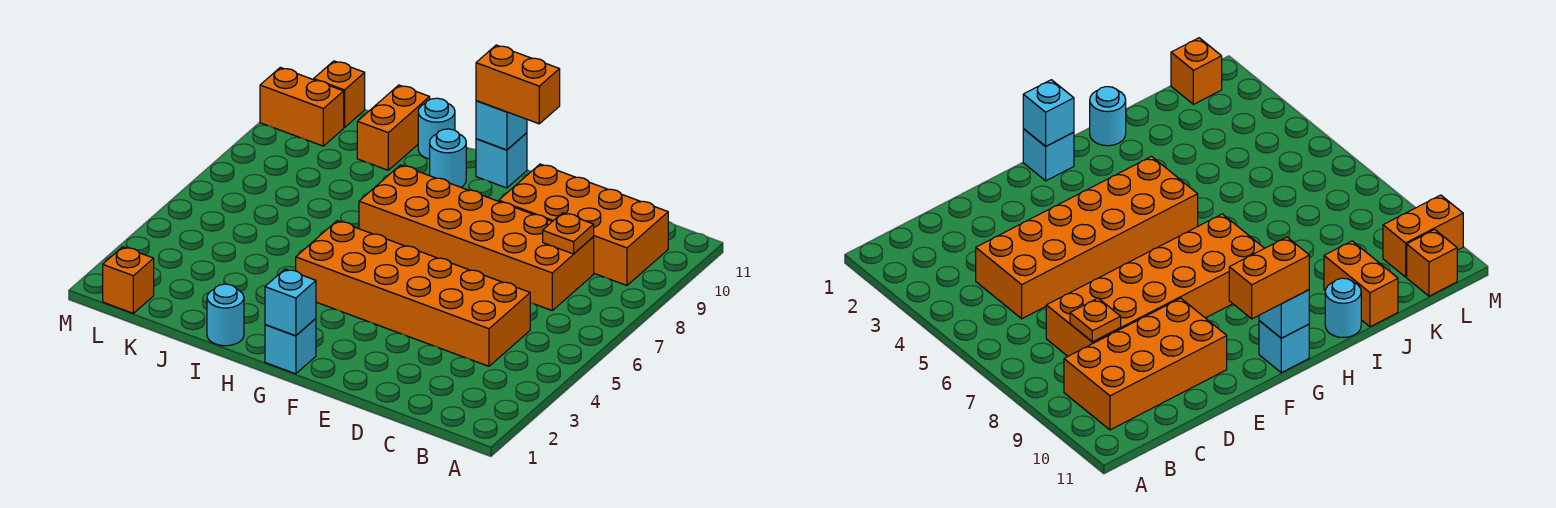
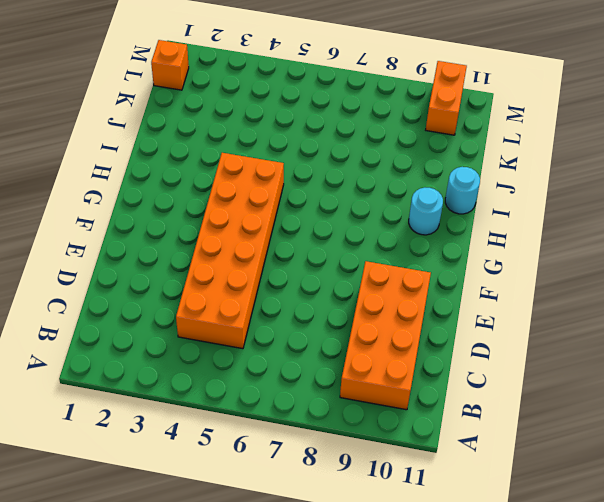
none -> orange brick C7:H8 level 1
none -> cyan brick G1 level 1
none -> cyan brick G11 level 1

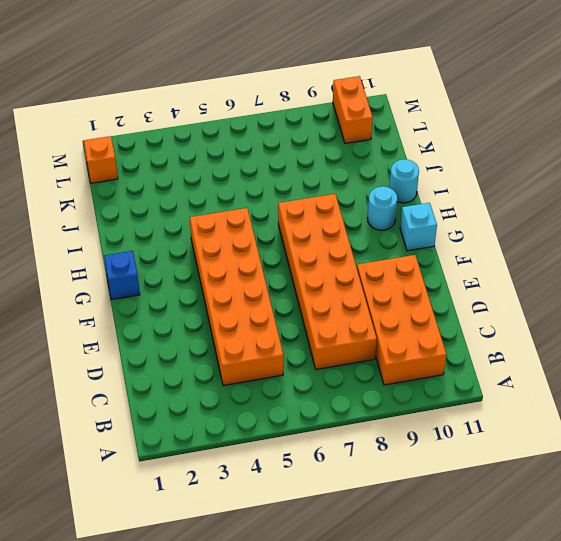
blue brick G1 level 1 -> cyan brick G1 level 1
none -> cyan round brick I1 level 1
none -> orange brick J10:J11 level 1
none -> orange brick L11 level 1

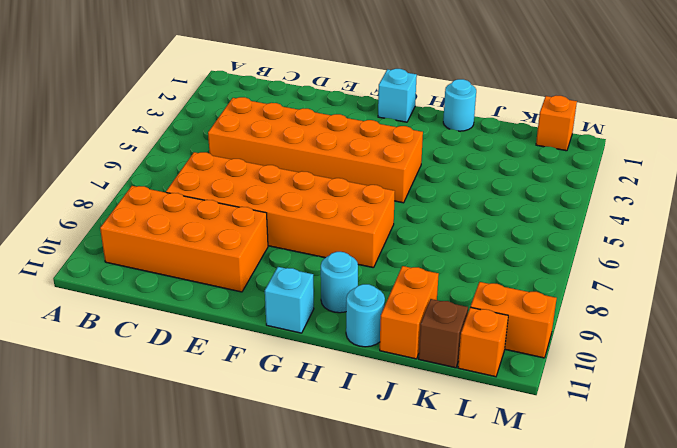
brown brick K11 level 1 -> none
none -> orange plate C8 level 2
none -> cyan brick G1 level 2
none -> cyan brick G11 level 2

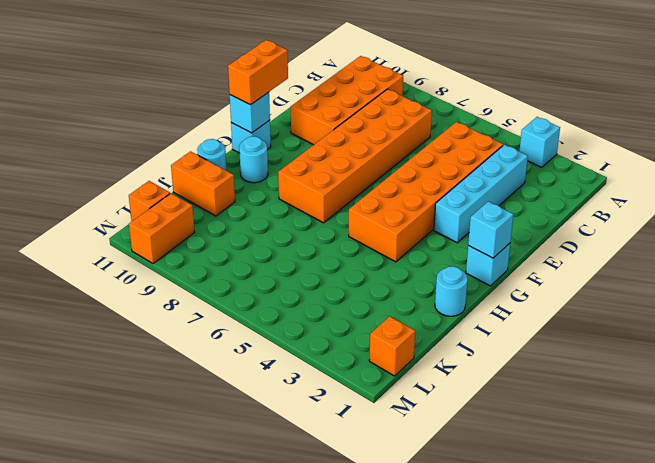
cyan brick A3 level 1 -> none
cyan brick C3:F3 level 1 -> none
none -> orange plate C8 level 2

